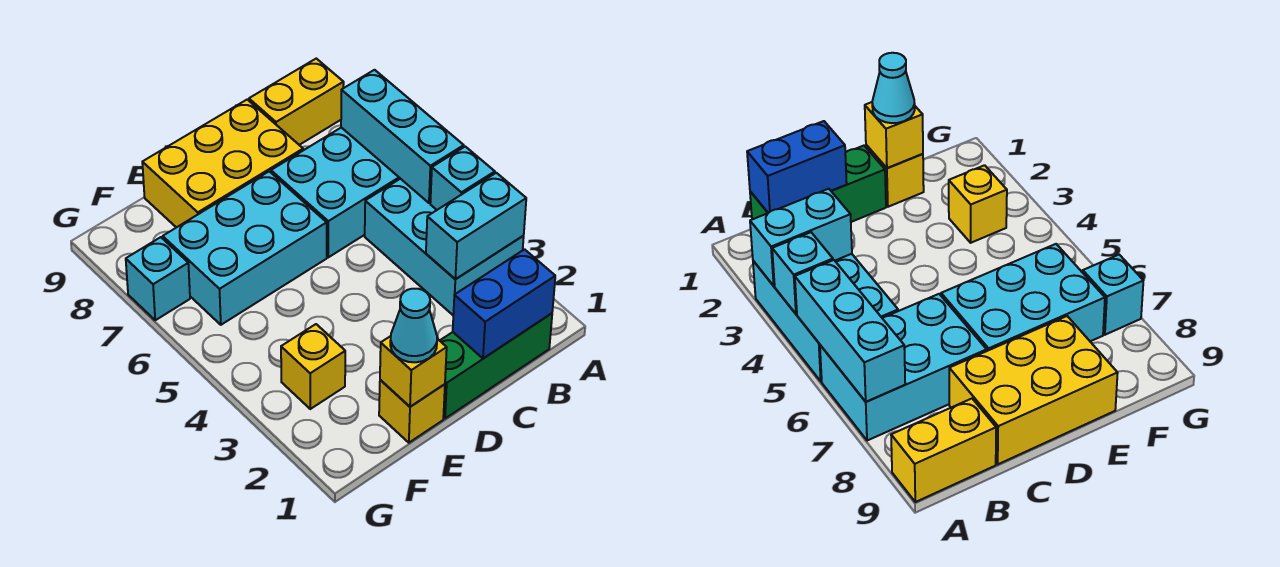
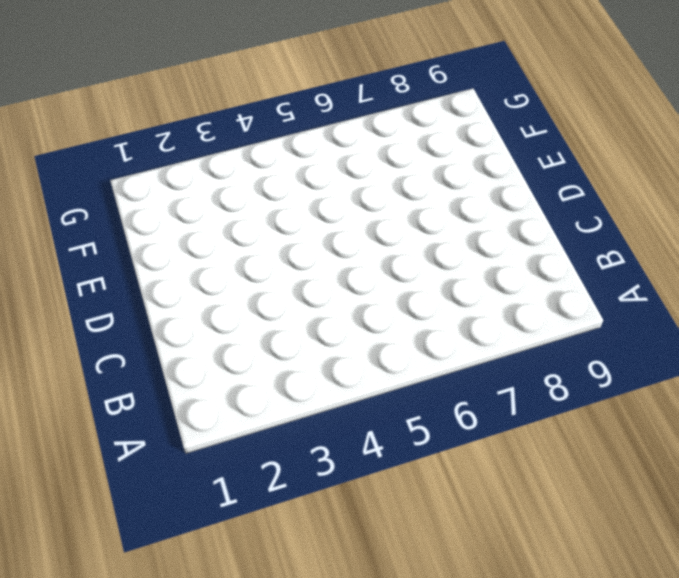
none -> cyan brick A3:B5 level 1
none -> cyan brick A6:C7 level 1
none -> yellow brick A9:B9 level 1

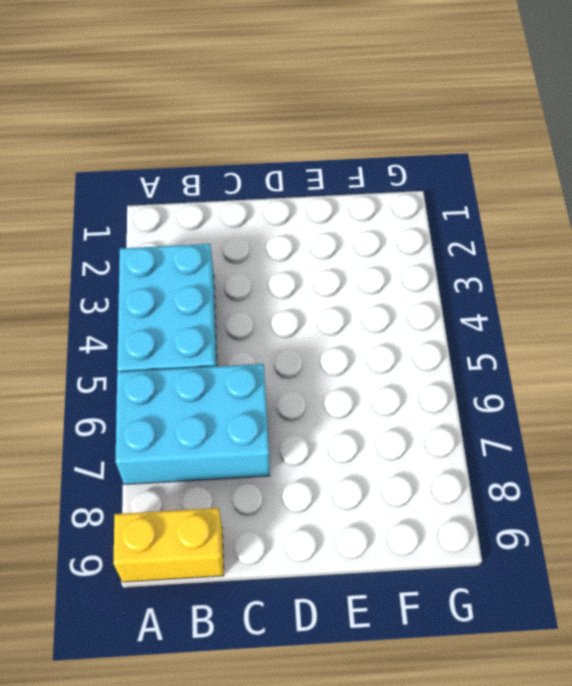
none -> green brick B1:D1 level 1
none -> yellow brick C8:E9 level 1
none -> cyan brick D6:F7 level 1

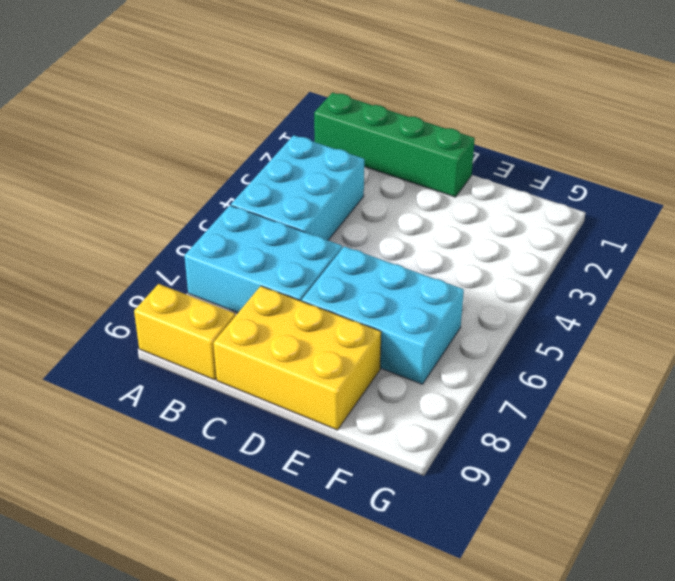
green brick A1:D1 level 1 -> green brick B1:D1 level 1
none -> yellow brick E1 level 1
none -> yellow brick F3 level 1
none -> cyan brick G7 level 1

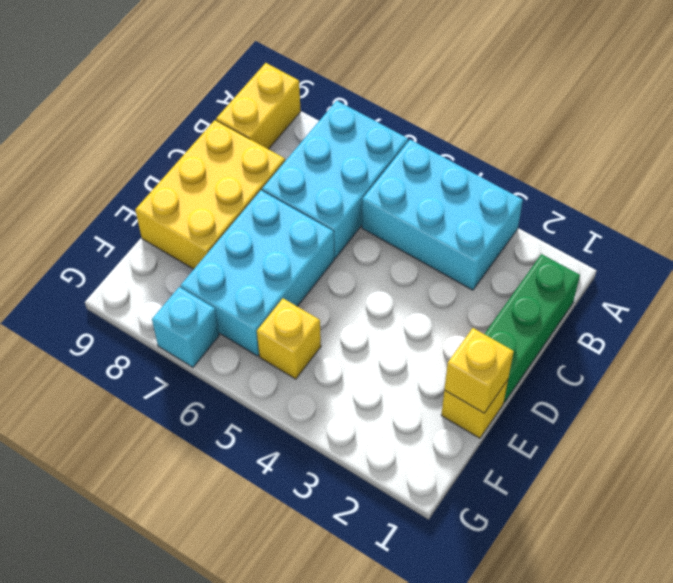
yellow brick F5 level 1 -> yellow brick F3 level 1
none -> cyan brick A3:B3 level 2
none -> cyan brick A4 level 2
none -> cyan brick A5:A7 level 2

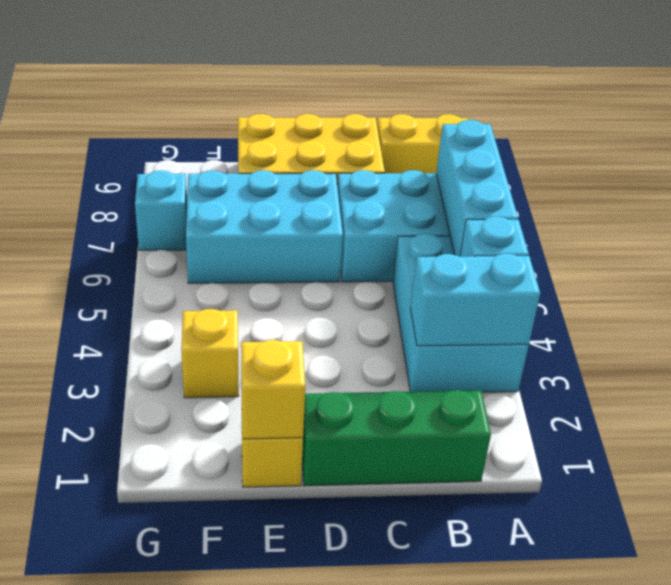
none -> blue brick B1:C1 level 2
none -> cyan cone E1 level 3

